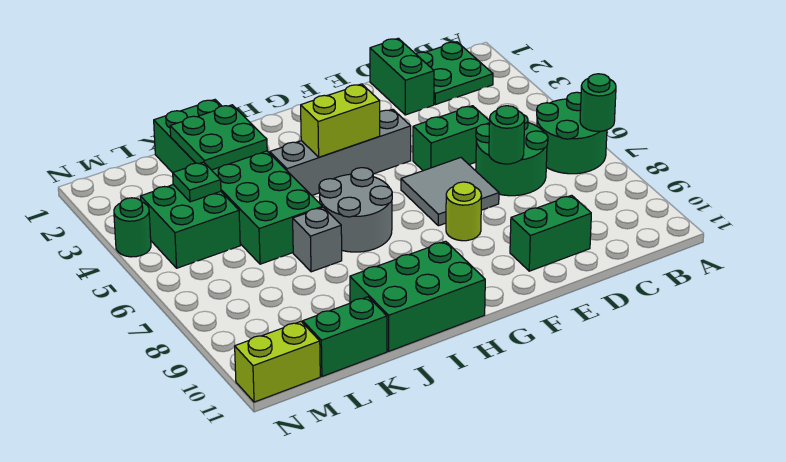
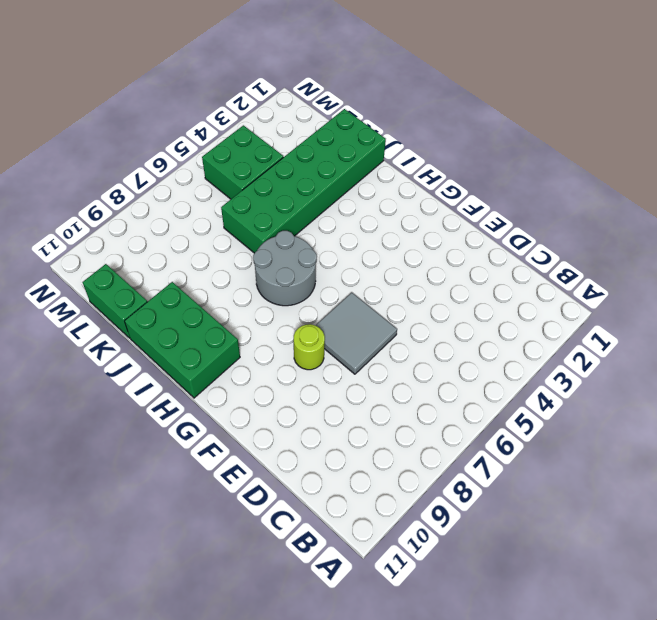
none -> green round brick A6:B7 level 1
none -> green plate B1:C2 level 1
none -> green round brick C6:D7 level 1

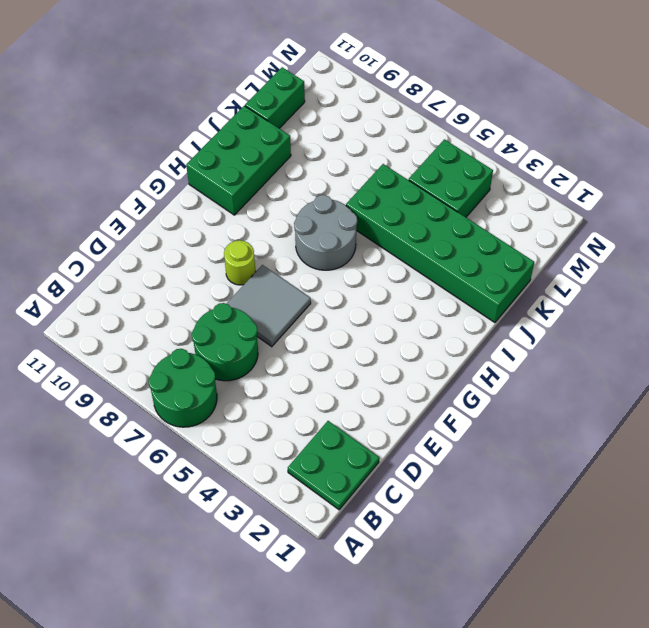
none -> green brick D1:D2 level 1
none -> green brick D5:E5 level 1
none -> green brick D10:E10 level 1

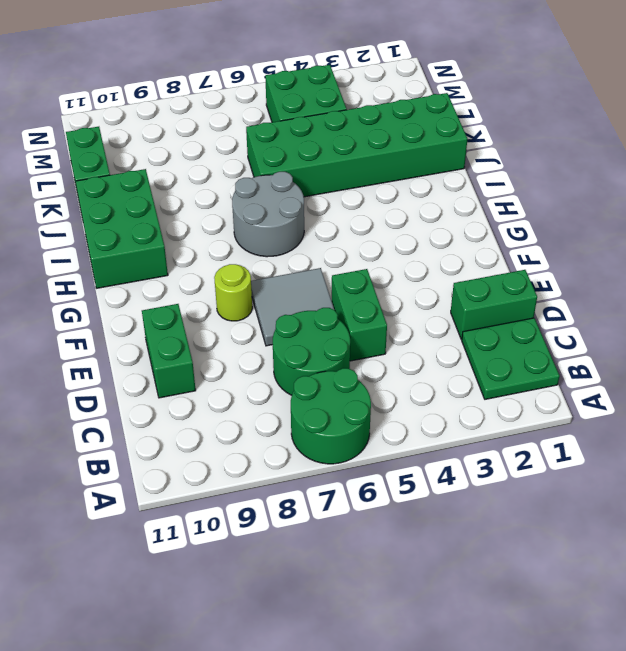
none -> grey brick F4:I4 level 1
none -> grey brick J7 level 1
none -> lime brick M11:N11 level 1

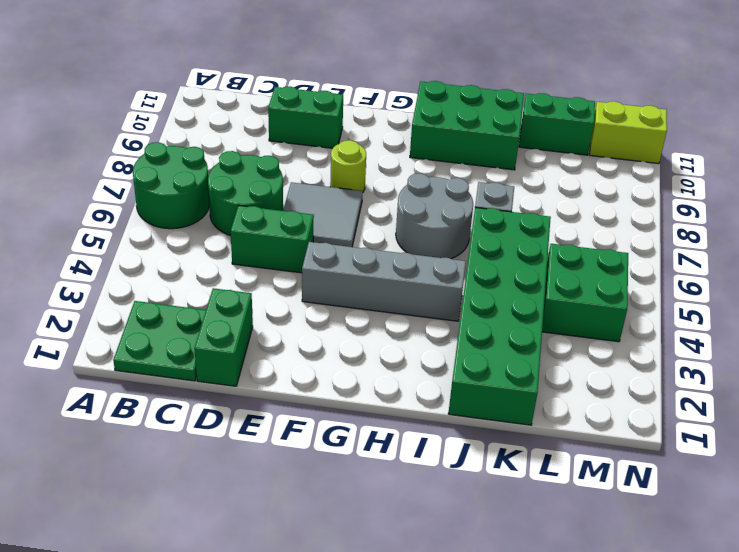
none -> green round brick N4 level 1
none -> green round brick A7 level 2
none -> green round brick D7 level 2

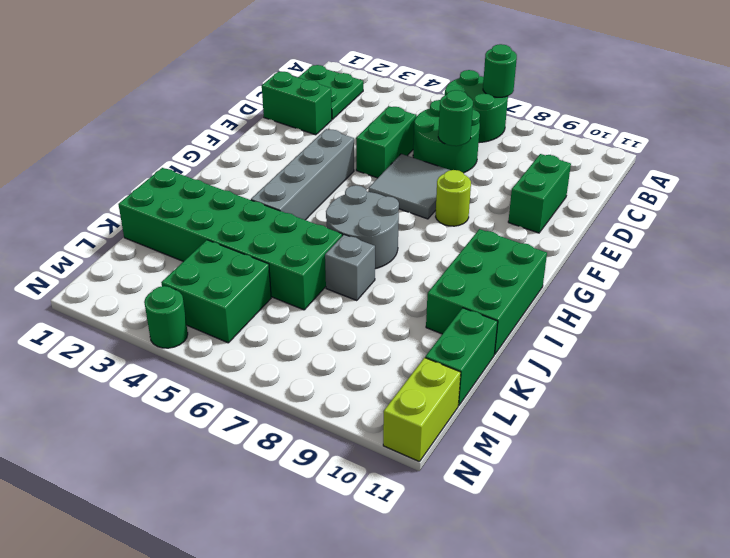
none -> lime brick G4:H4 level 2
none -> green plate J2:K3 level 2
none -> green plate L4 level 2

